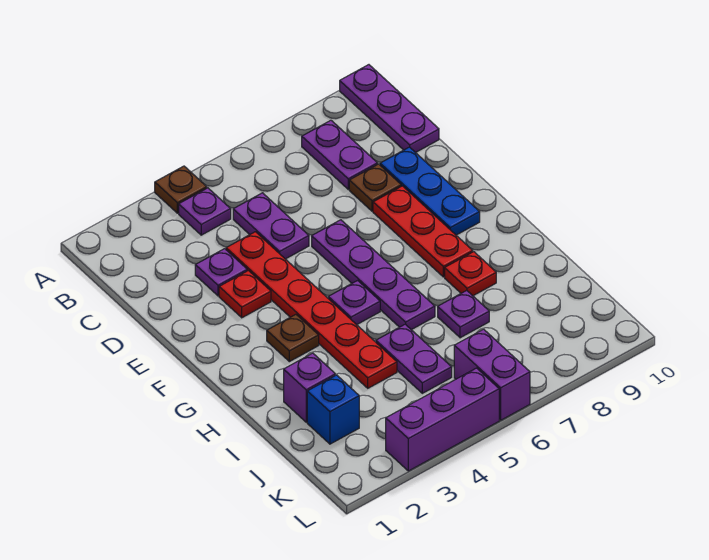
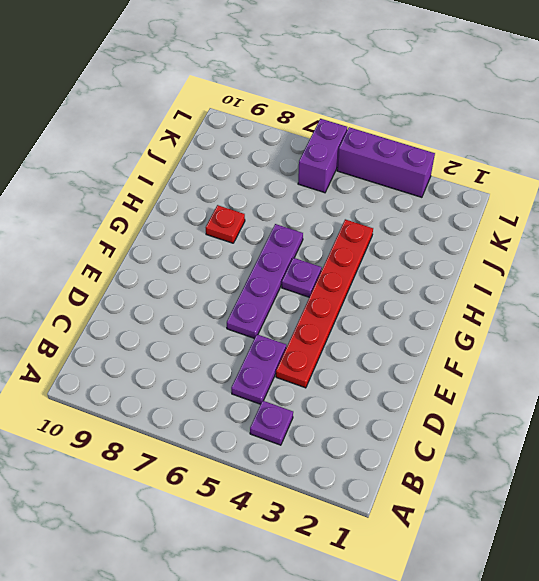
none -> brown plate A4 level 1
none -> purple plate A10:C10 level 1
none -> purple plate B8:C8 level 1

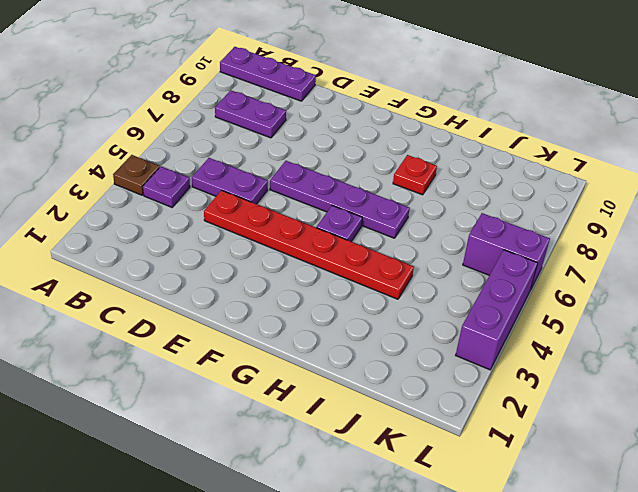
none -> purple plate D3 level 1
none -> brown plate D8 level 1
none -> blue plate D9:F9 level 1

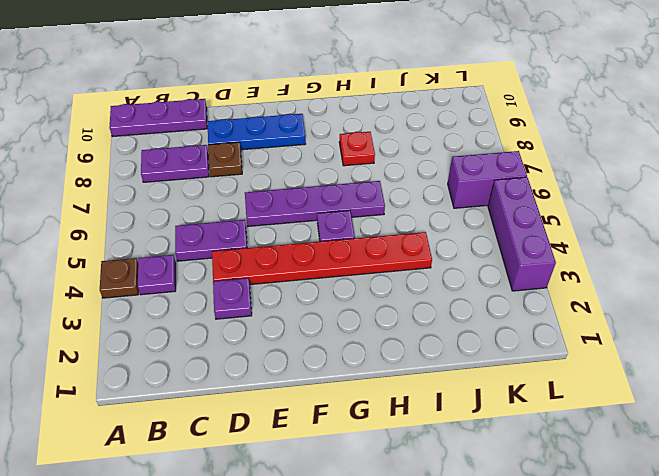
none -> red plate E3 level 1
none -> red plate E8:G8 level 1
none -> brown plate G3 level 1

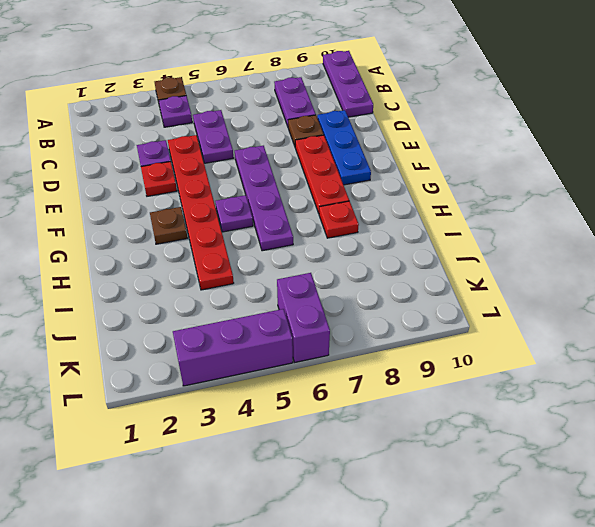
none -> purple brick I2 level 1
none -> purple plate I5:J5 level 1
none -> purple plate I7 level 1

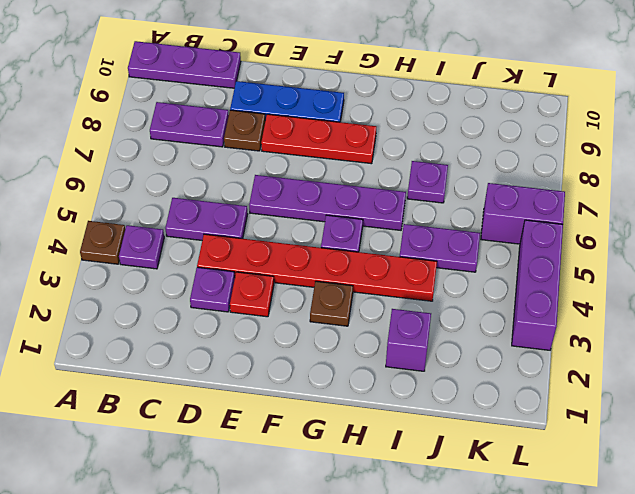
none -> red plate H8 level 1
none -> blue brick J2 level 1

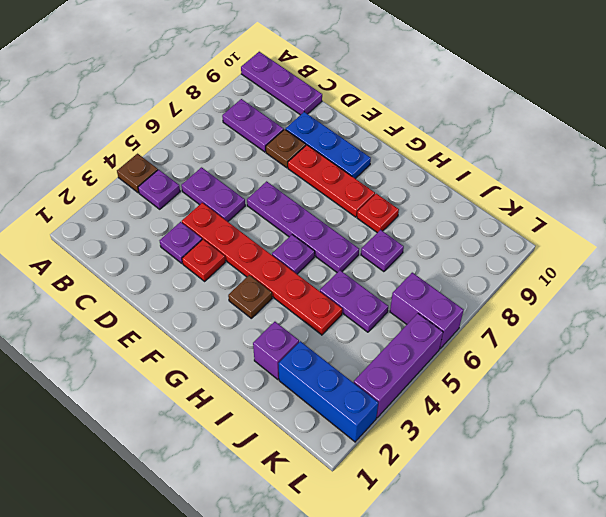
blue brick J2:L2 level 1 -> blue brick J2 level 1

